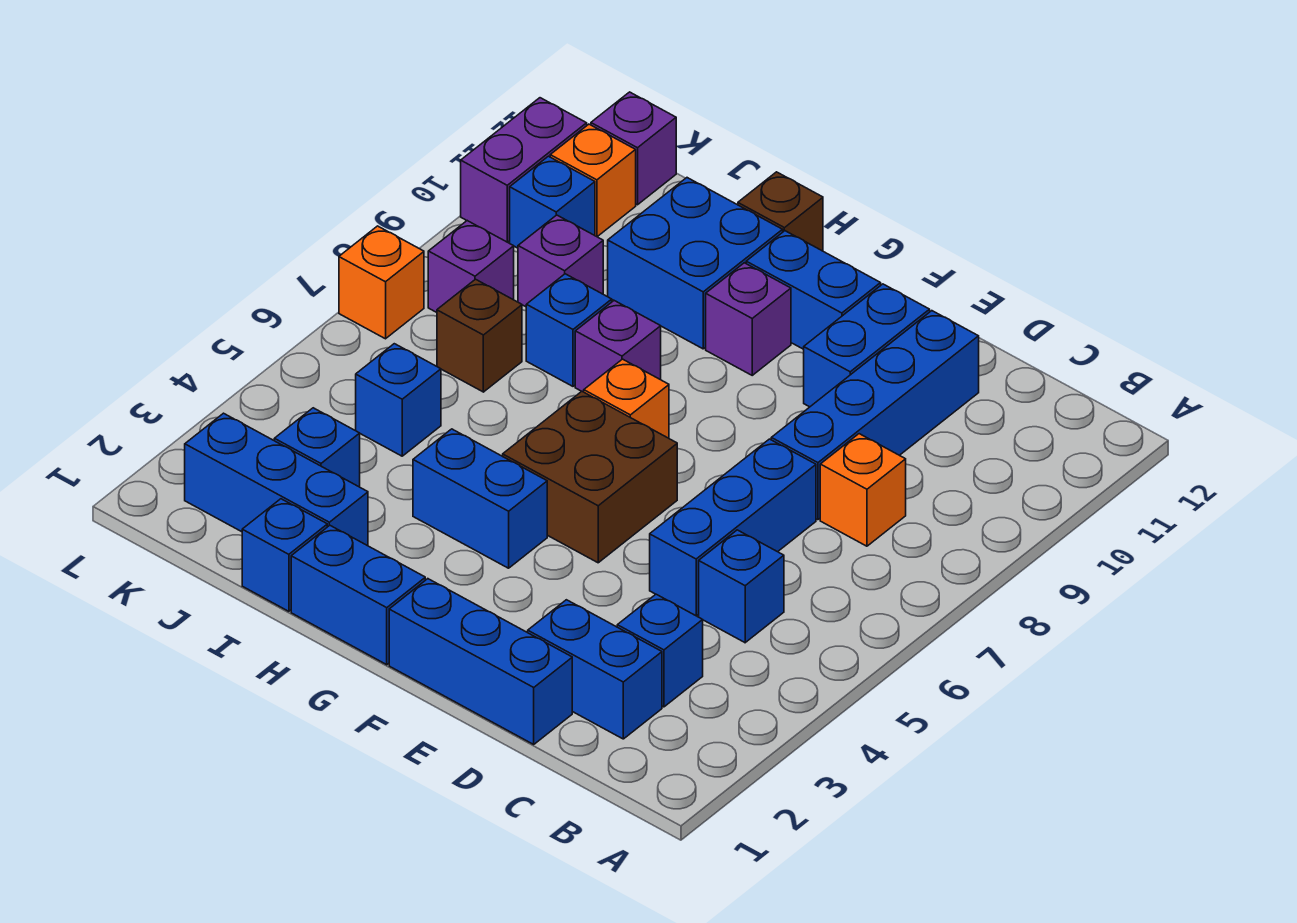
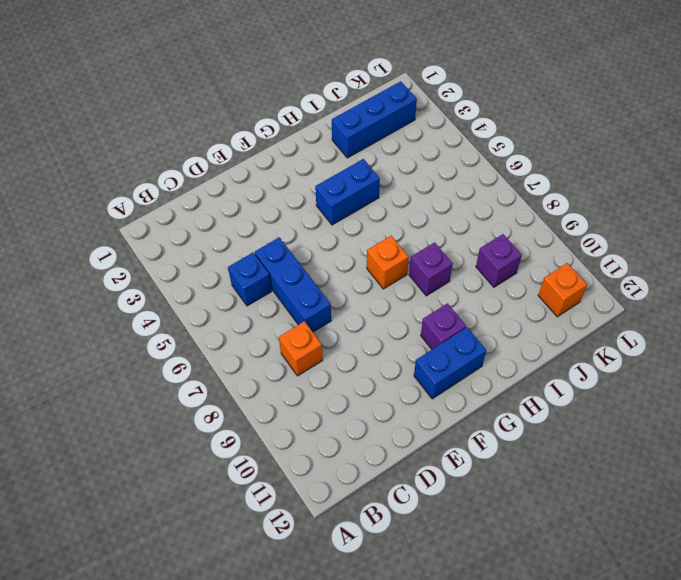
none -> blue brick C2:D2 level 1
none -> blue brick C3 level 1
none -> blue brick D1:F1 level 1
none -> blue brick D8:D11 level 1

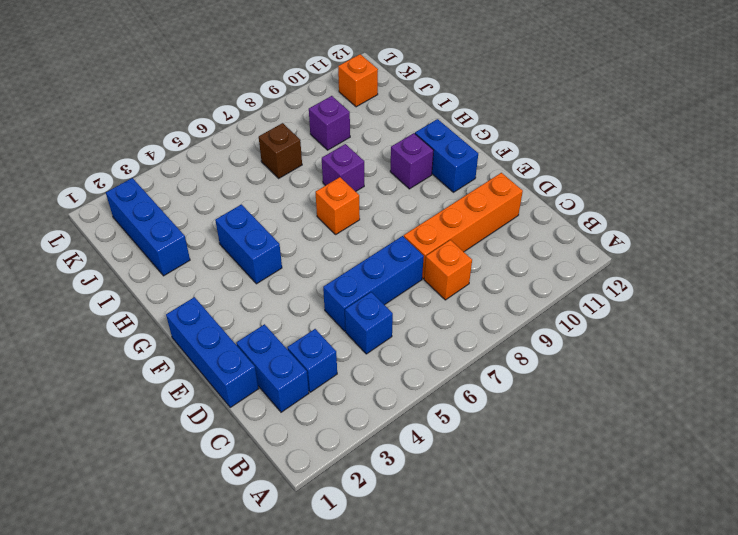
orange brick D8:D11 level 1 -> blue brick D8:D11 level 1
none -> blue brick E10:E11 level 1
none -> brown brick F5:G6 level 1
none -> blue brick G1:H1 level 1
none -> blue brick H10:I11 level 1

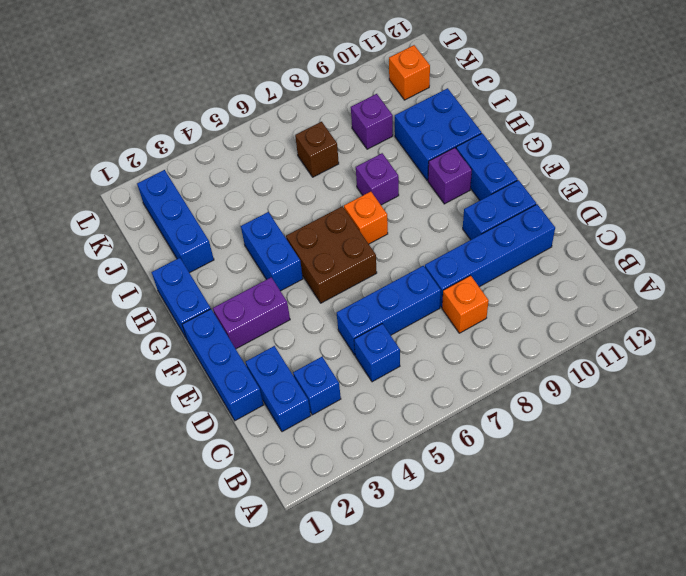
purple brick F2:F3 level 1 -> purple brick L10:L11 level 1
none -> brown brick H12 level 1
none -> blue brick I1 level 1
none -> blue brick I8 level 1
none -> blue brick J3 level 1

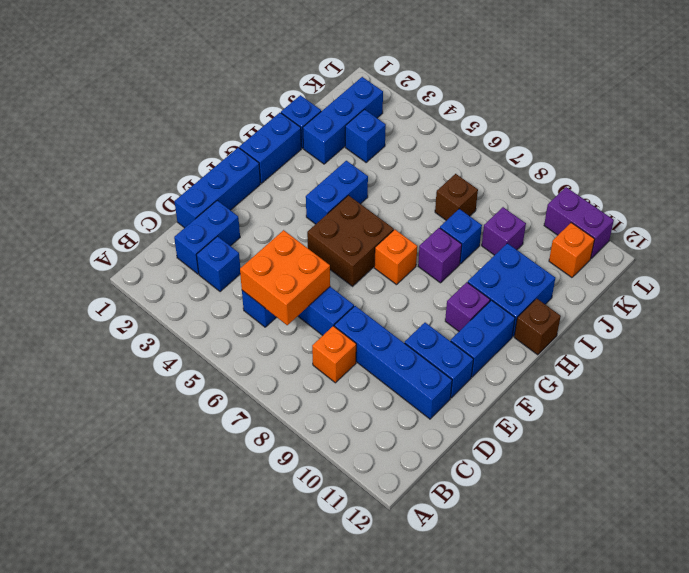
orange brick C5:D6 level 2 -> none
none -> blue brick J5 level 1
none -> purple brick K8 level 1
none -> blue brick K10 level 1
none -> purple brick K12 level 1

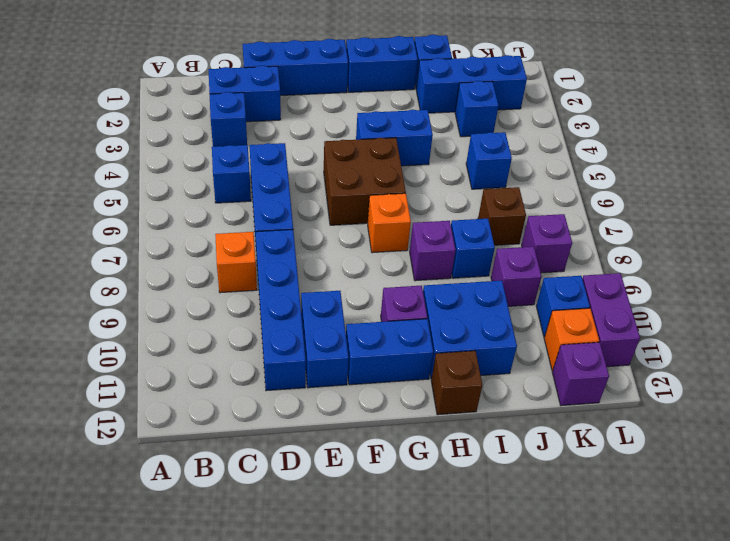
none -> orange brick L7 level 1

